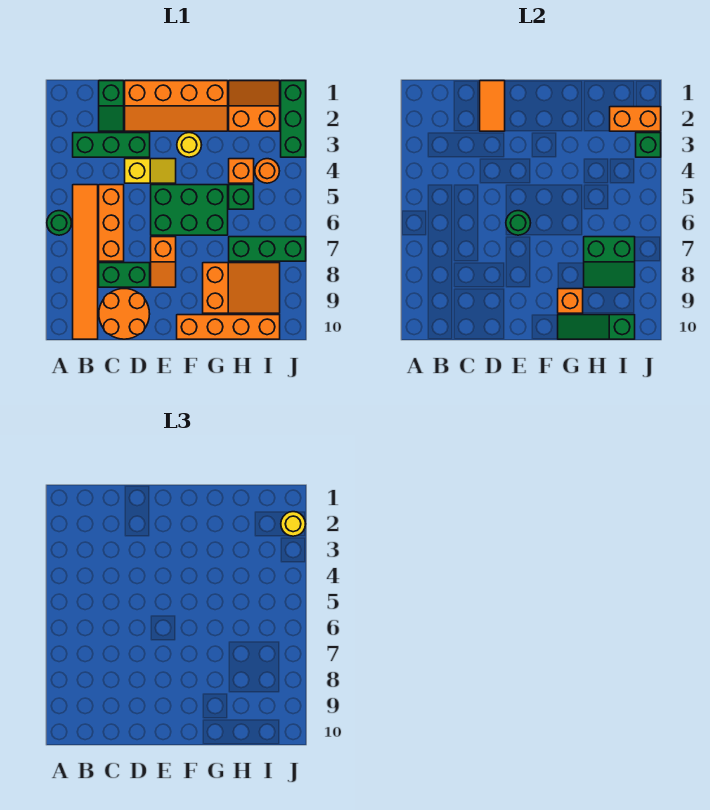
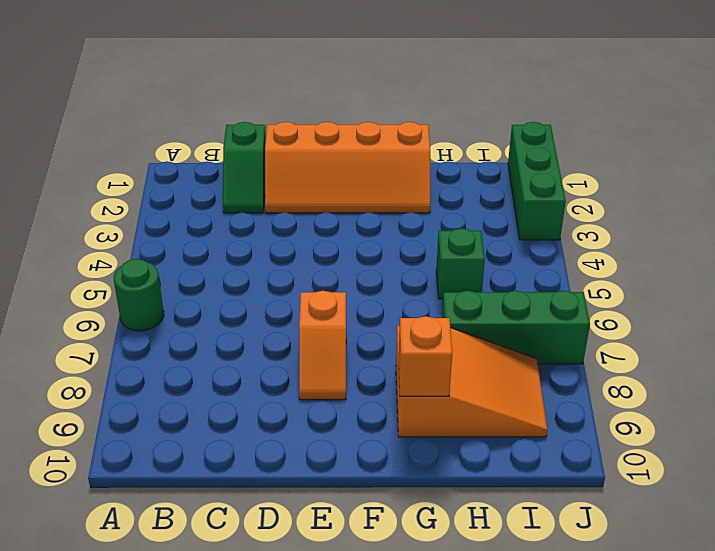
none -> green brick B3:D3 level 1
none -> orange tile B5:B10 level 1
none -> orange brick C5:C7 level 1

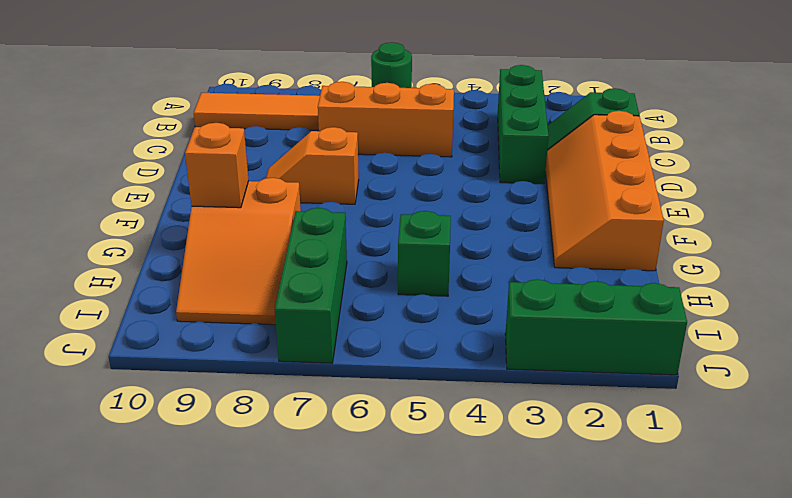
none -> green brick C8:D8 level 1
none -> orange round brick C9:D10 level 1
none -> yellow slope D4:E4 level 1 top D

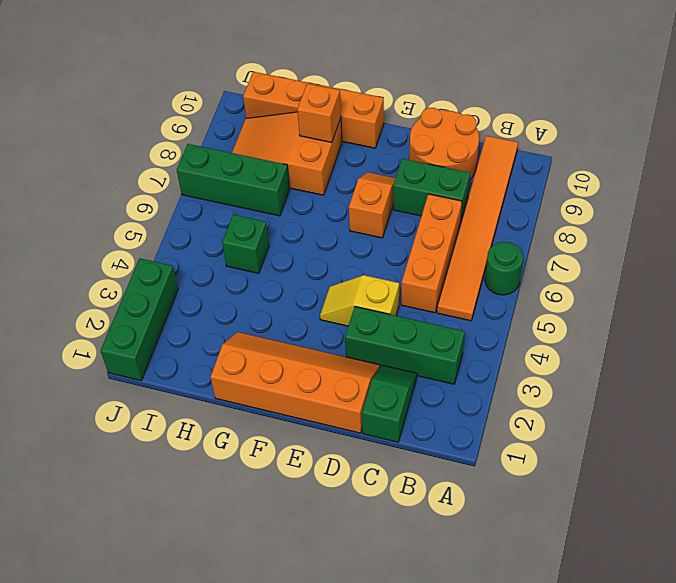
none -> green brick E5:G6 level 1
none -> yellow round brick F3 level 1
none -> orange slope H1:I2 level 1 top 2

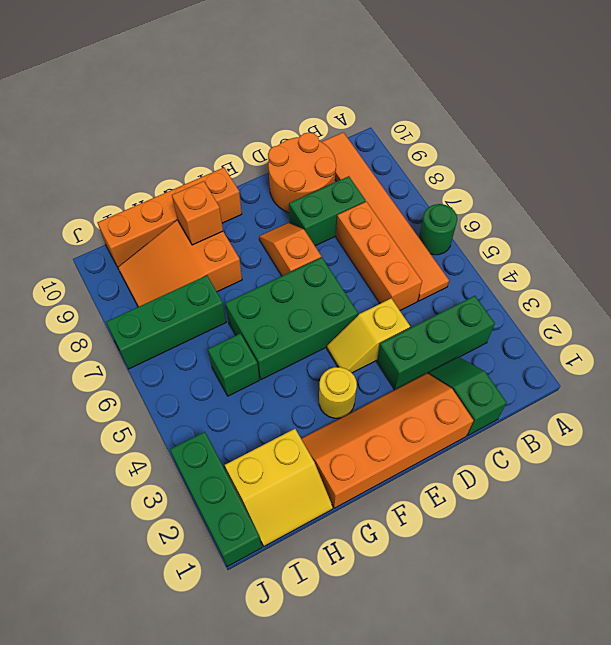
yellow slope H1:I2 level 1 top 2 -> orange slope H1:I2 level 1 top 2
none -> orange brick H4 level 1
none -> orange round brick I4 level 1
none -> orange tile D1:D2 level 2

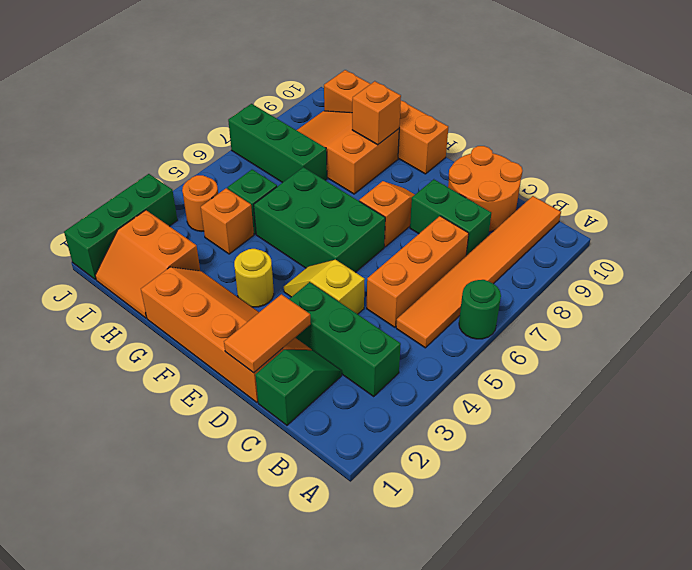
none -> green round brick E6 level 2
none -> green slope G10:I10 level 2 top I
none -> green slope H7:I8 level 2 top 7

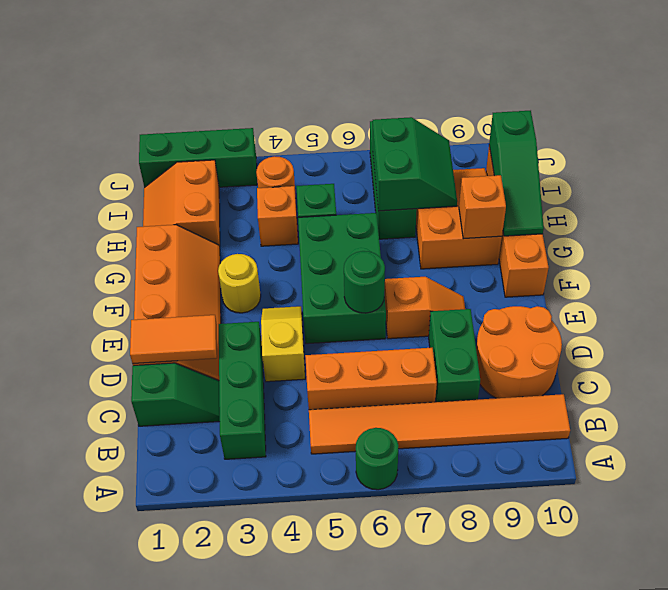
none -> orange brick I2:J2 level 2
none -> green brick J3 level 2
none -> yellow round brick J2 level 3

